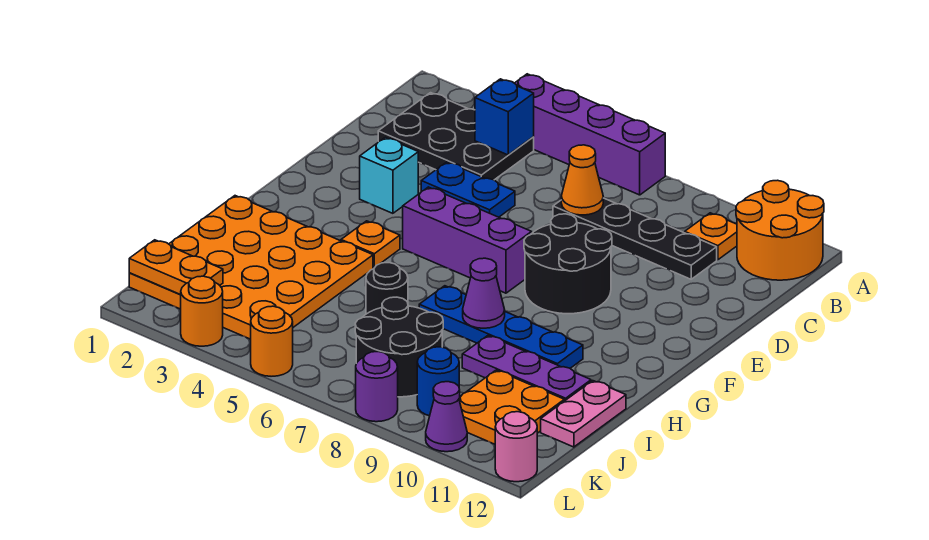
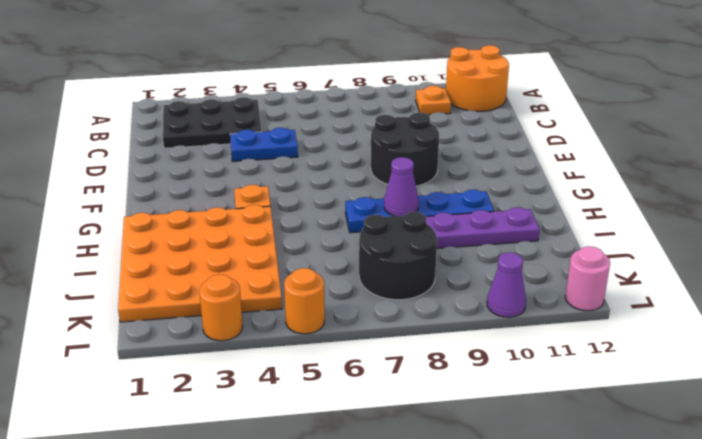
none -> purple brick A4:A7 level 1
none -> black plate C7:C10 level 1
none -> cyan brick E3 level 1

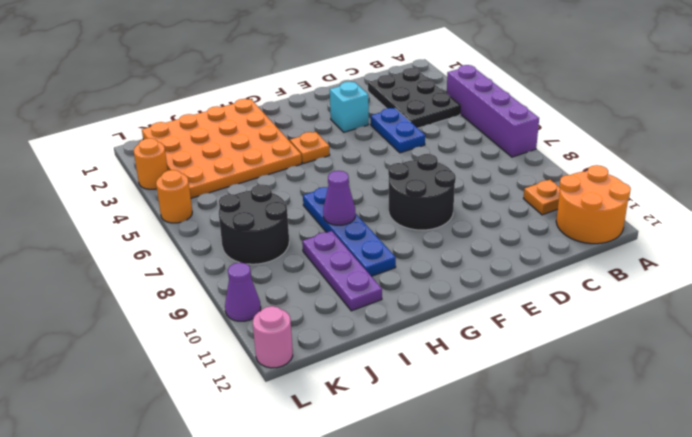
none -> black plate C7:C10 level 1
none -> purple brick F5:F7 level 1
none -> black round brick I6 level 1

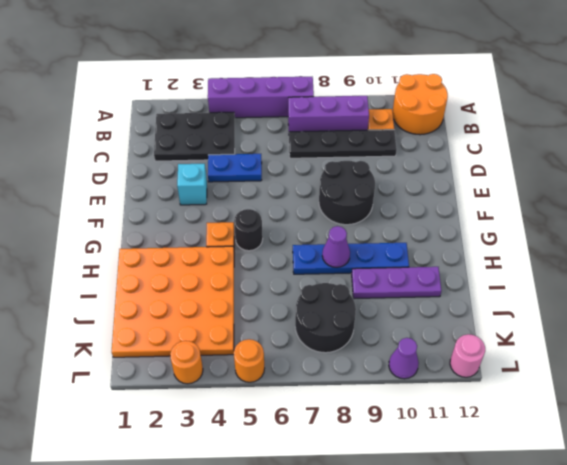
purple brick B7:B9 level 1 -> purple brick F5:F7 level 1
black round brick G5 level 1 -> black round brick I6 level 1
none -> pink plate I12:J12 level 1
none -> orange plate J10:K11 level 1
none -> blue round brick K9 level 1

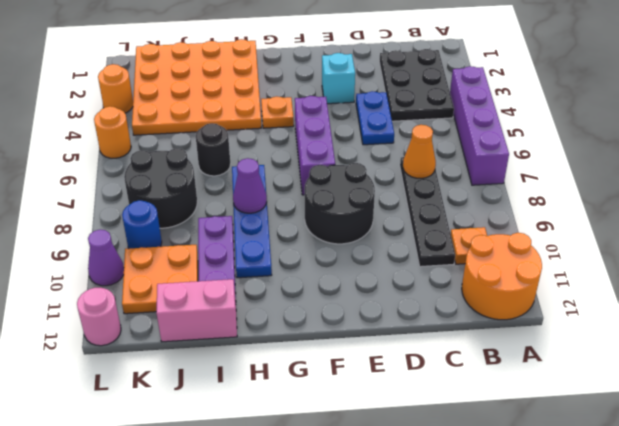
pink brick I12:J12 level 1 -> pink plate I12:J12 level 1
none -> purple round brick L8 level 1
none -> blue brick B4 level 2
none -> orange plate K1:K2 level 2

